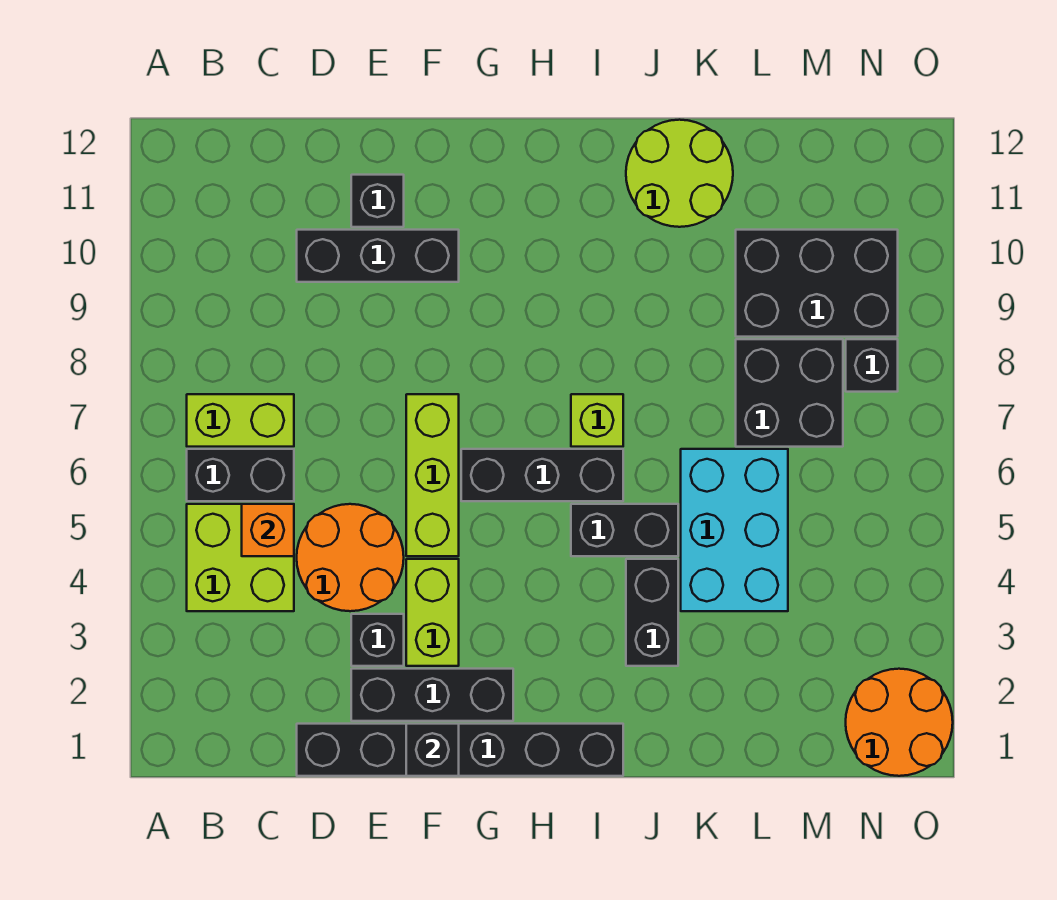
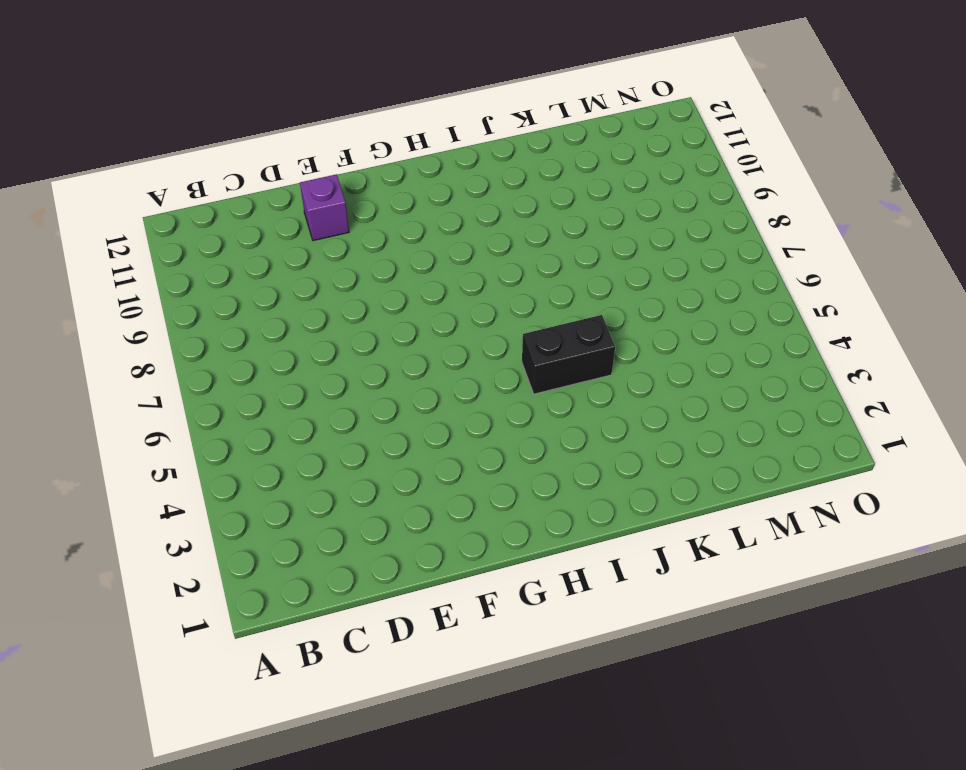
purple brick E11 level 1 -> black brick E11 level 1
none -> lime brick B4:C5 level 1
none -> black brick B6:C6 level 1
none -> lime brick B7:C7 level 1

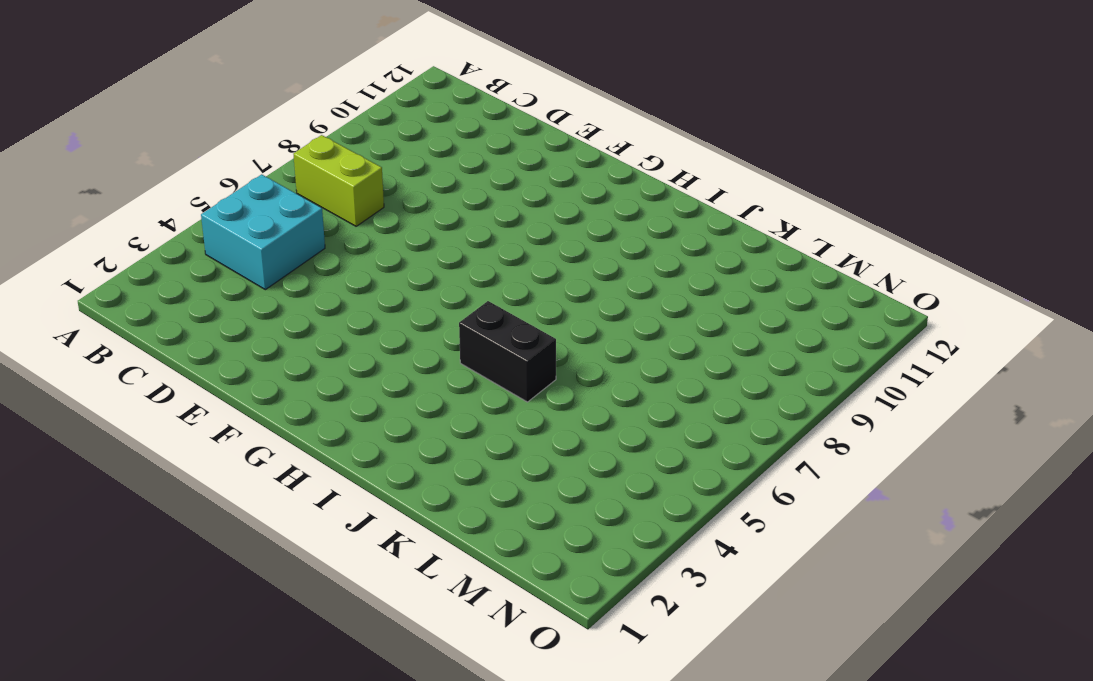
cyan brick B4:C5 level 1 -> lime brick B4:C5 level 1
none -> black brick B6:C6 level 1
none -> black brick D1:I1 level 1
none -> orange round brick D4:E5 level 1

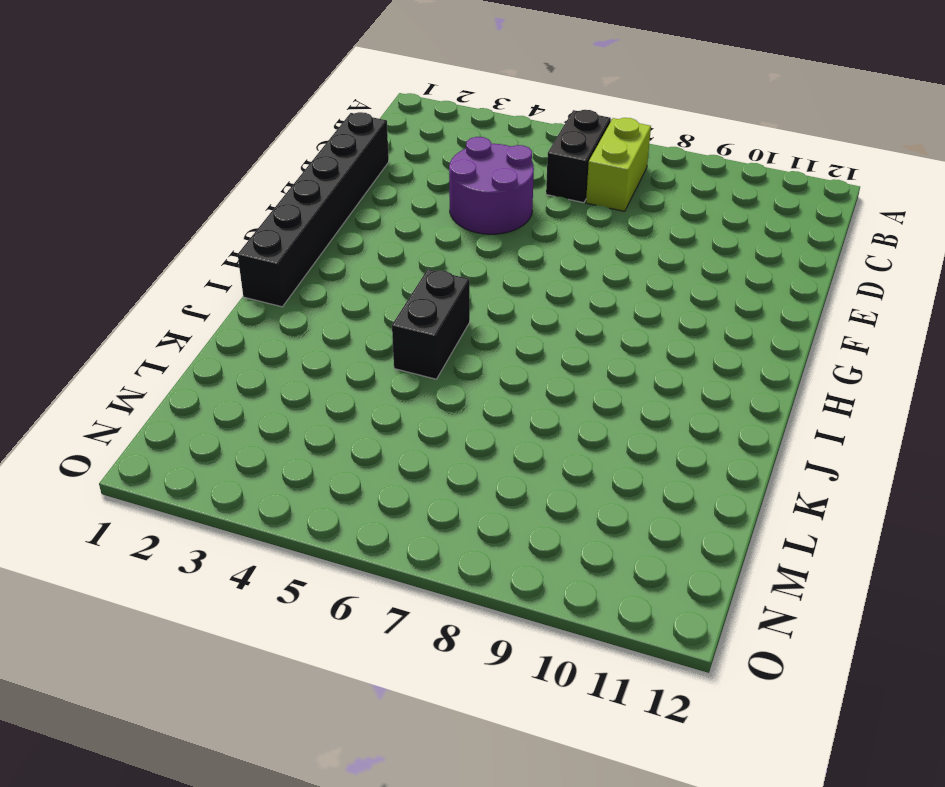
purple round brick D4:E5 level 1 -> orange round brick D4:E5 level 1
none -> lime brick B4:C5 level 1
none -> black brick D10:F10 level 1
none -> black brick E2:G2 level 1

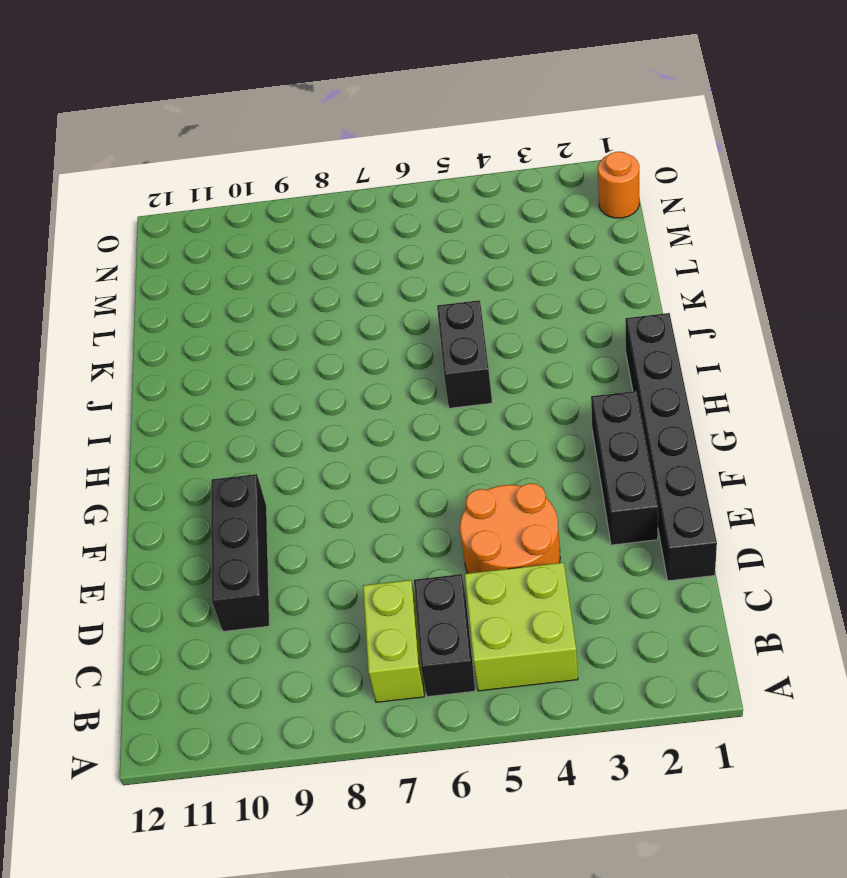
orange round brick N1 level 1 -> orange round brick N1:O2 level 1
none -> black brick E3 level 1
none -> black brick E11 level 1
none -> lime brick F3:F4 level 1

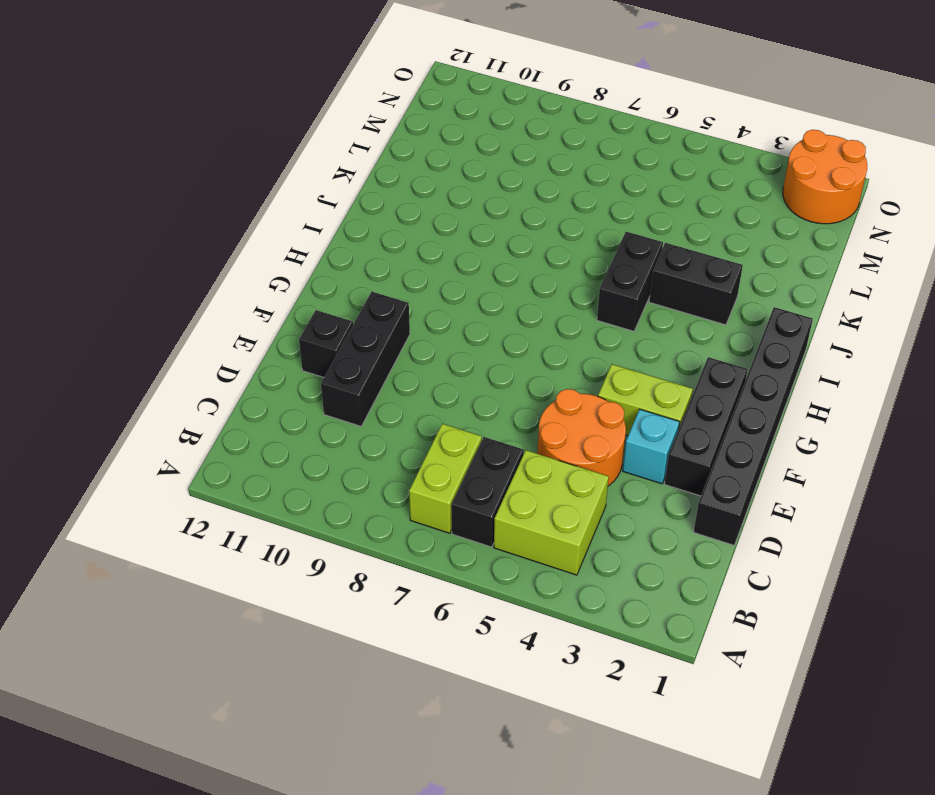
cyan brick E3 level 1 -> black brick E3 level 1
none -> lime brick F5:F7 level 1
none -> black brick G6:I6 level 1
none -> lime brick I7 level 1

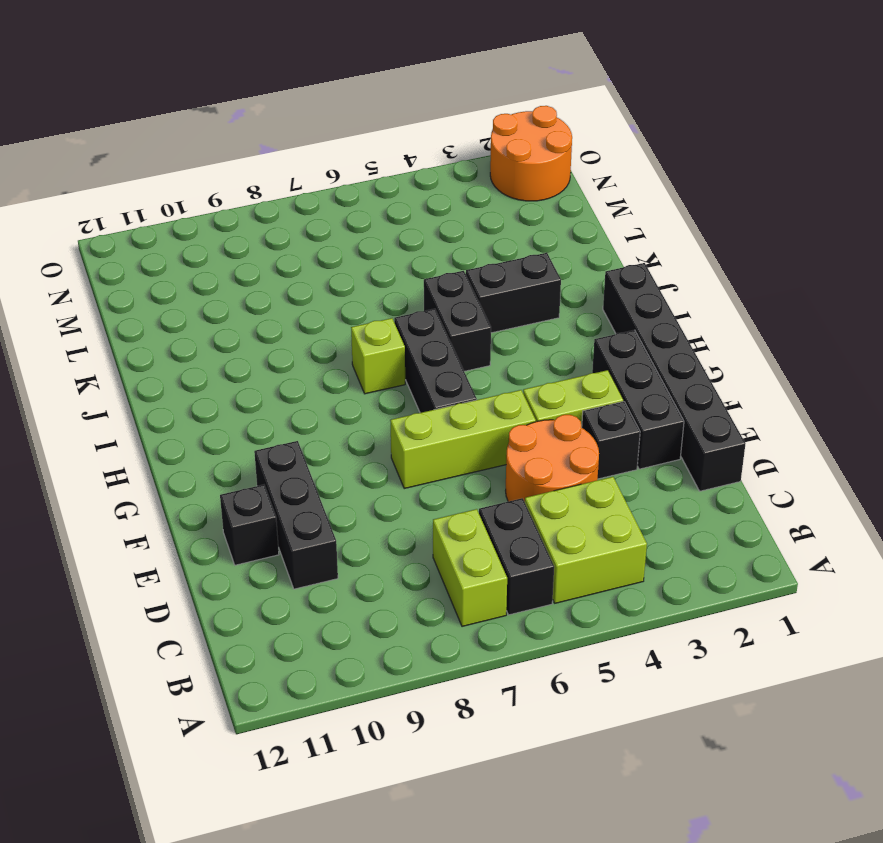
none -> lime round brick J11:K12 level 1
none -> cyan brick K4:L6 level 1
none -> black brick L7:M8 level 1

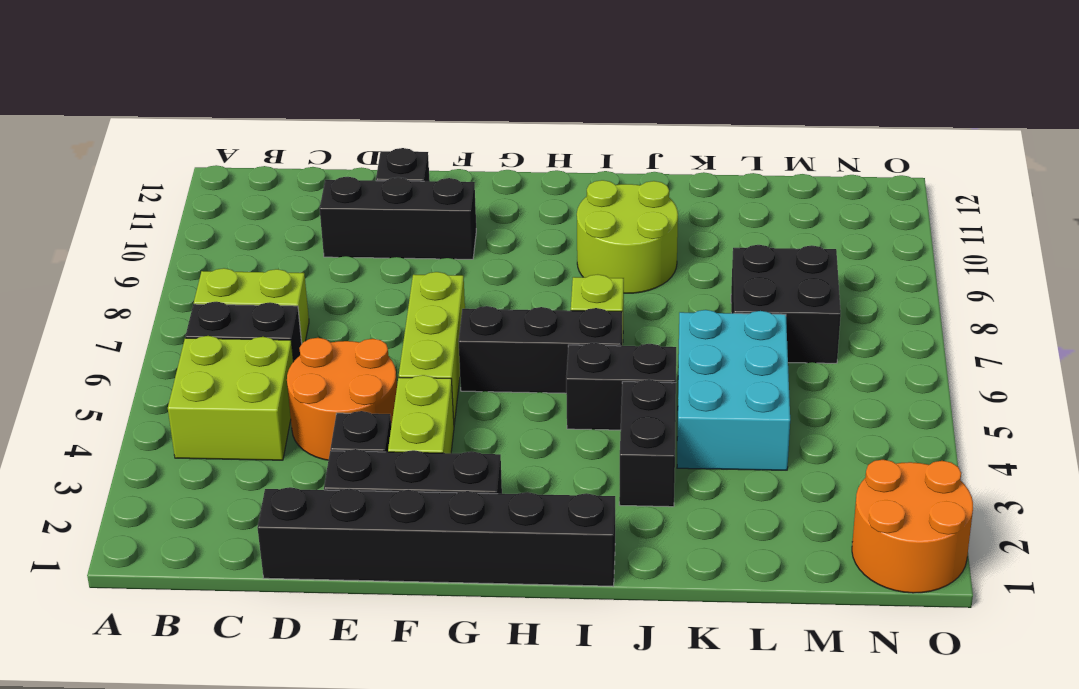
lime round brick I9:J10 level 1 -> lime round brick J11:K12 level 1
none -> black brick L9:N10 level 1
none -> black brick N8 level 1
none -> orange brick C5 level 2

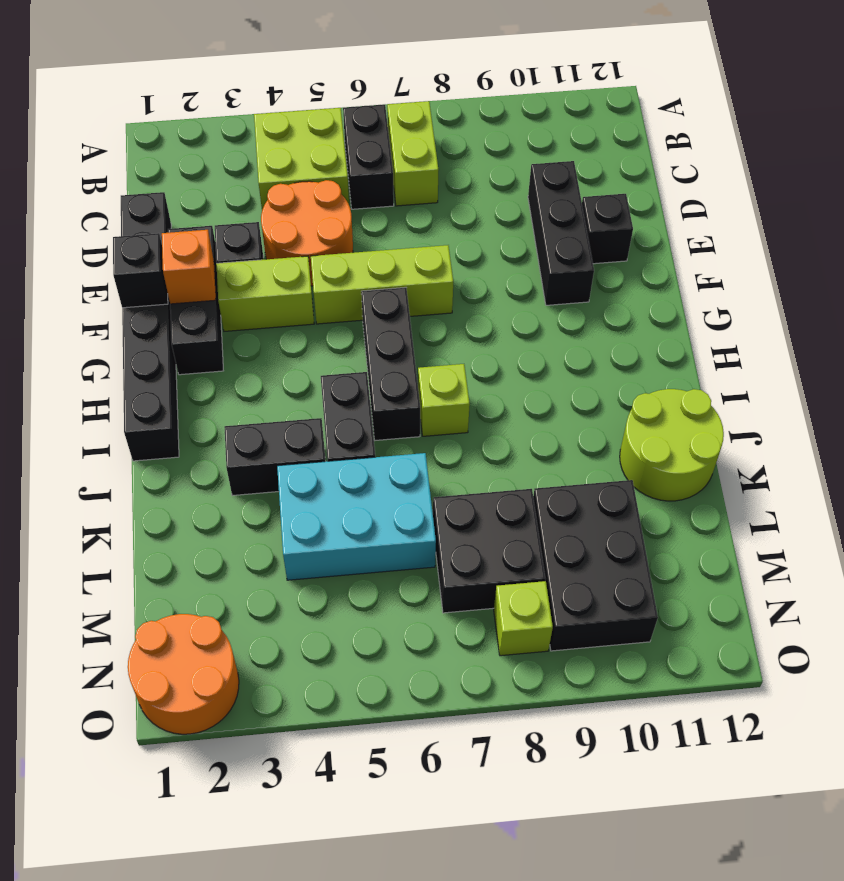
orange brick F2 level 2 -> orange brick C5 level 2
lime brick N8 level 1 -> black brick N8 level 1

